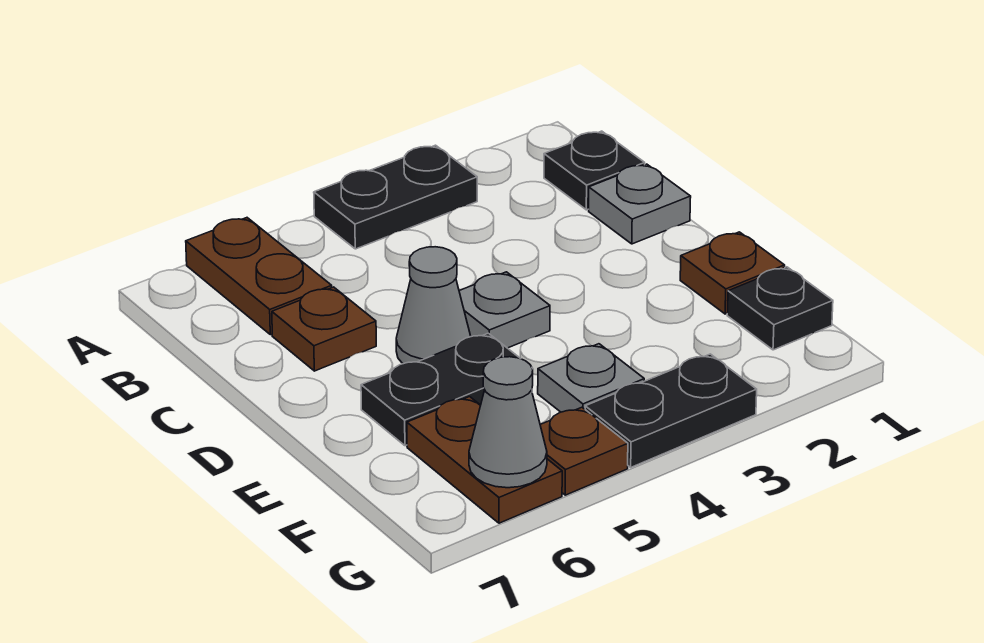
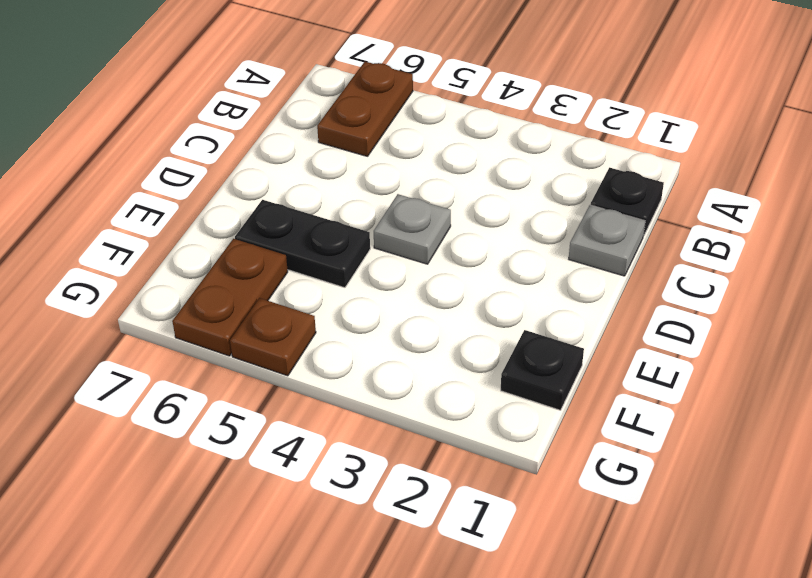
none -> black plate A3:A4 level 1
none -> brown plate C6 level 1
none -> grey cone D5 level 1

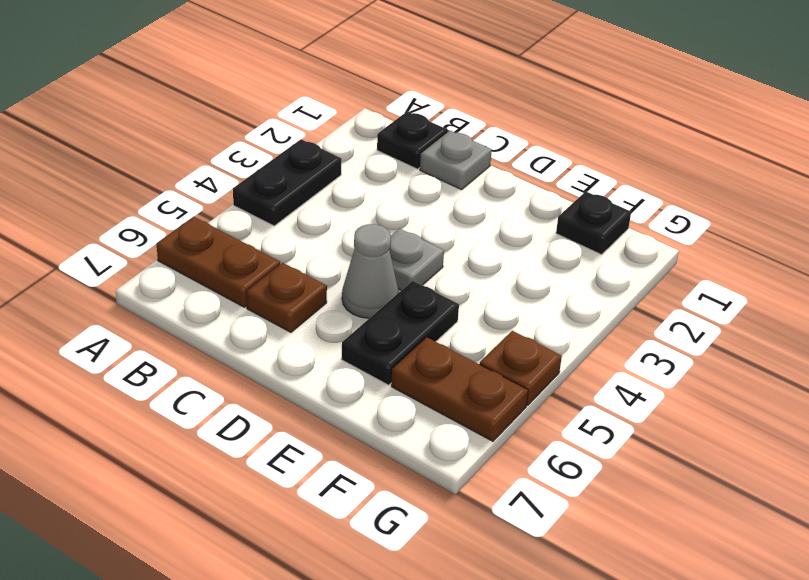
none -> brown plate E1 level 1
none -> grey plate F4 level 1
none -> black plate G3:G4 level 1

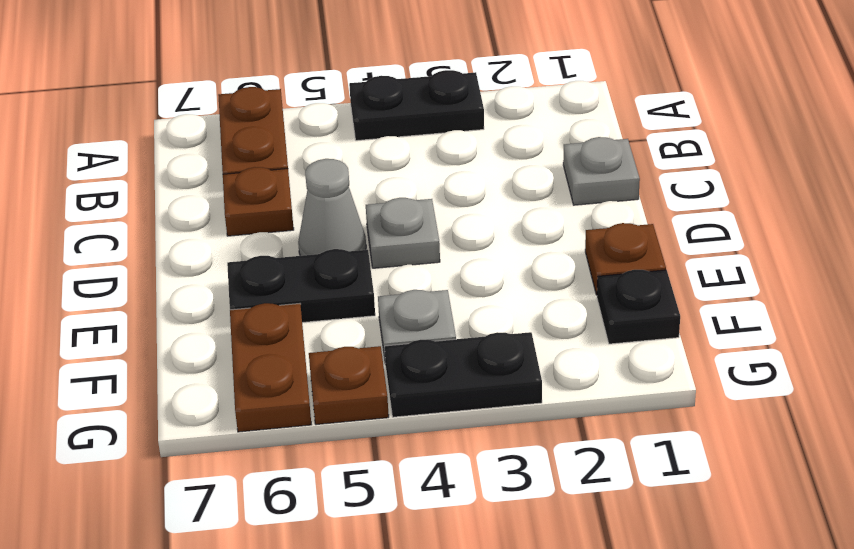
none -> black plate B1 level 1
none -> grey cone G6 level 2

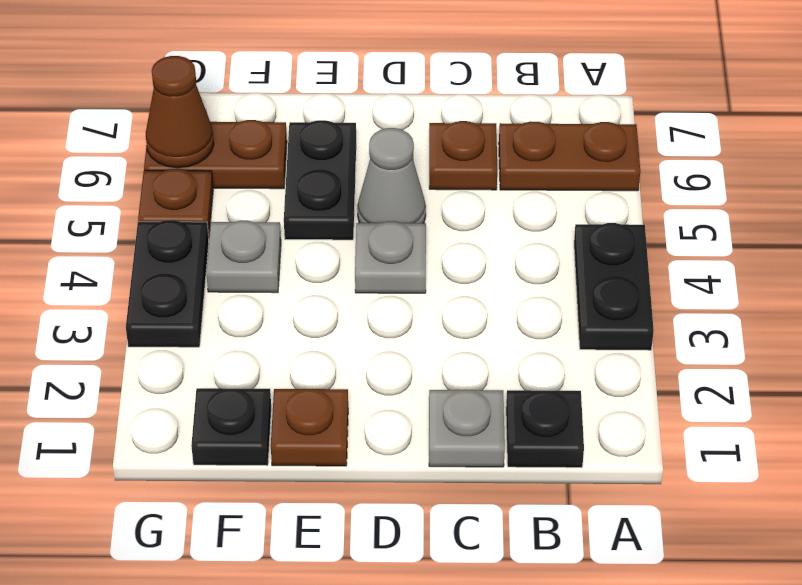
brown cone G6 level 2 -> grey cone G6 level 2

